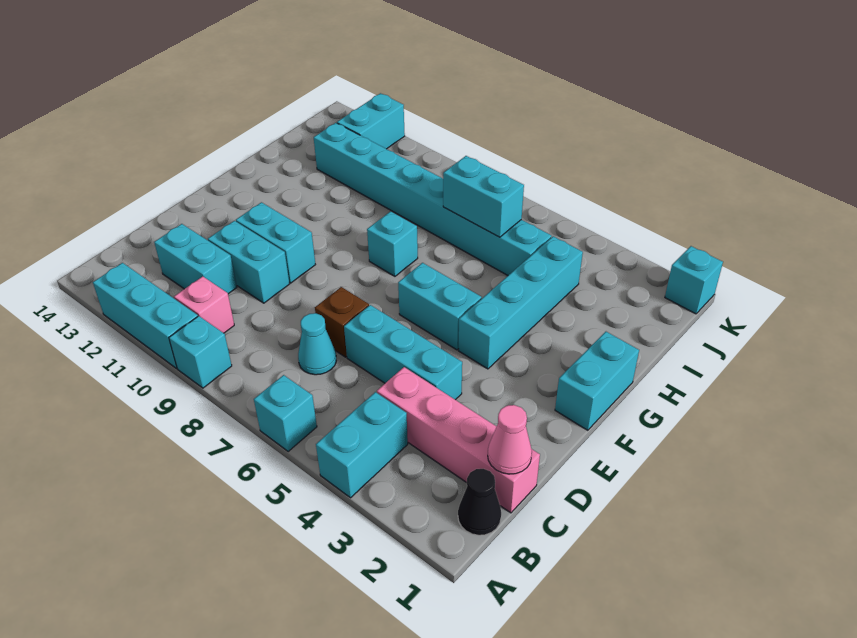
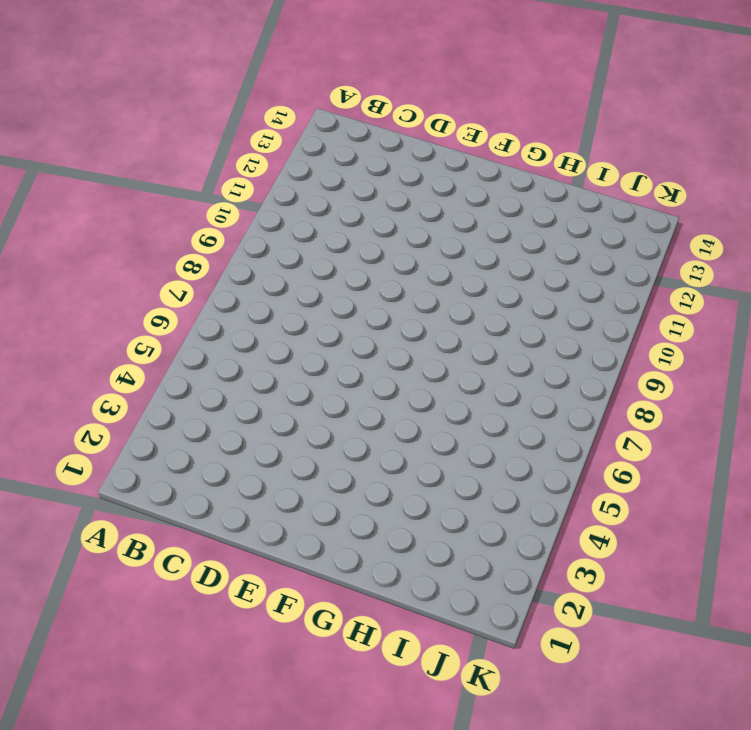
none -> cyan brick A4:B4 level 1
none -> cyan brick A6 level 1
none -> cyan brick A9 level 1

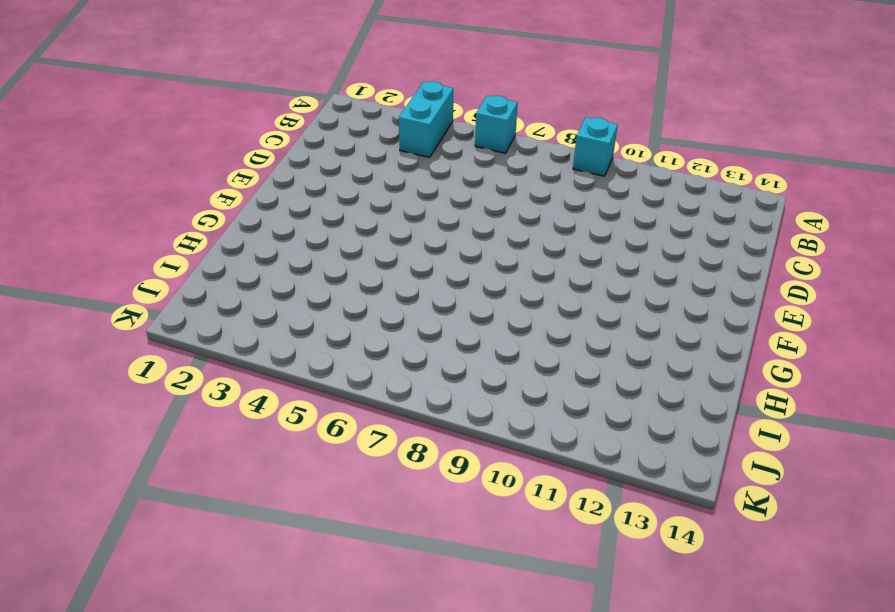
none -> cyan brick A10:A12 level 1
none -> black cone B1 level 1
none -> pink brick B10 level 1

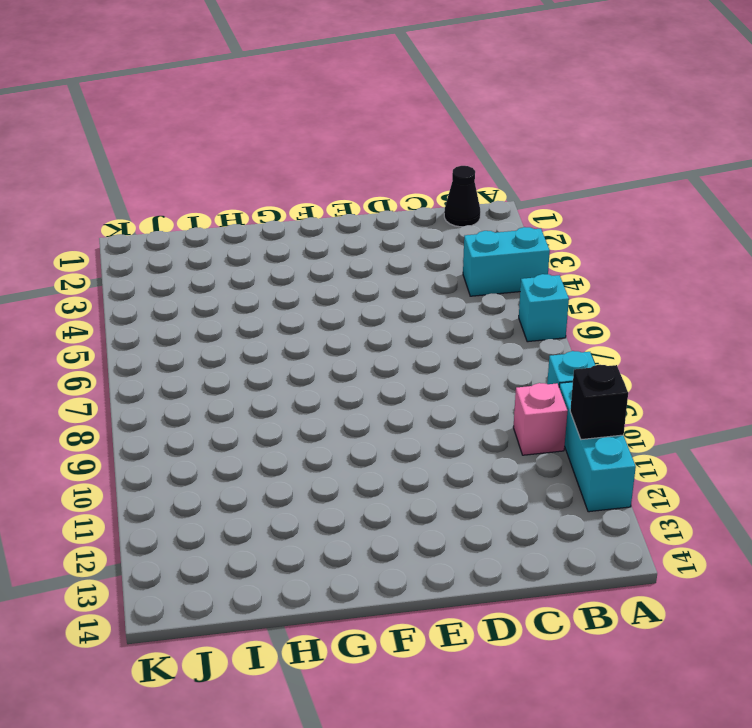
black brick A11 level 2 -> none
none -> pink brick C1:C4 level 1
none -> cyan cone C7 level 1
none -> cyan brick C11:C12 level 1

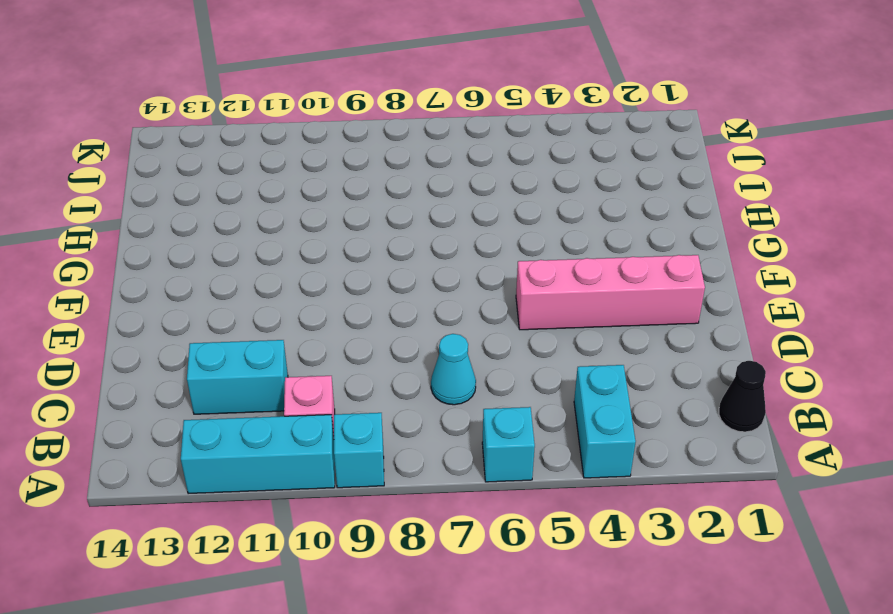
pink brick E2:E5 level 1 -> pink brick C1:C4 level 1
none -> cyan brick D4:D6 level 1
none -> brown brick D7 level 1
none -> cyan brick D10:D11 level 1

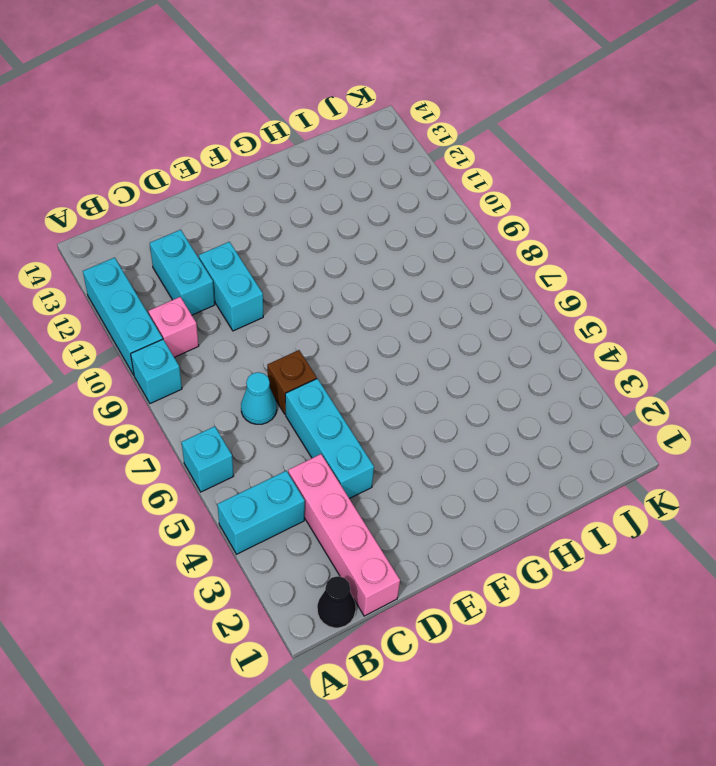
none -> cyan brick E10:E11 level 1
none -> cyan brick F1:G1 level 1
none -> cyan brick F4:I4 level 1

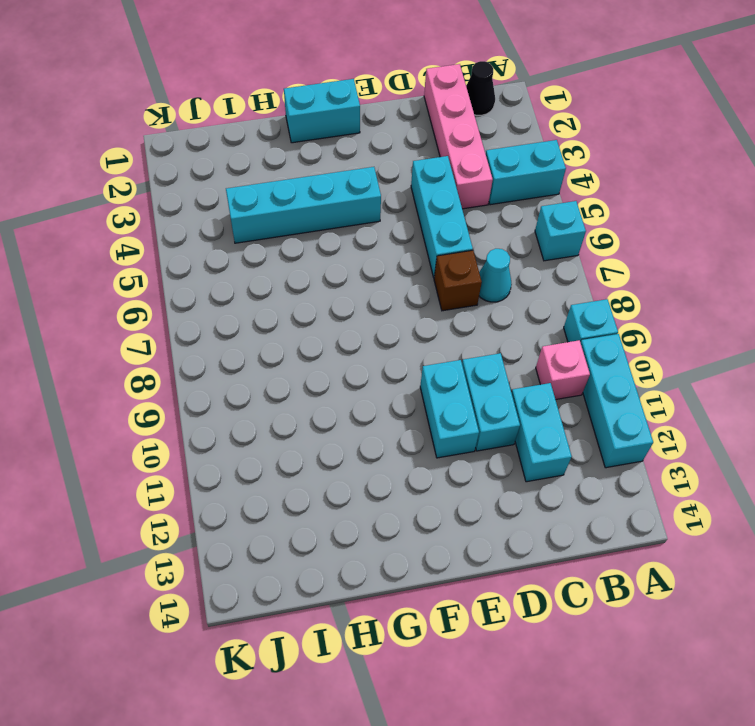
none -> cyan brick F5:F6 level 1
none -> cyan brick G8 level 1
none -> cyan brick I5:I12 level 1

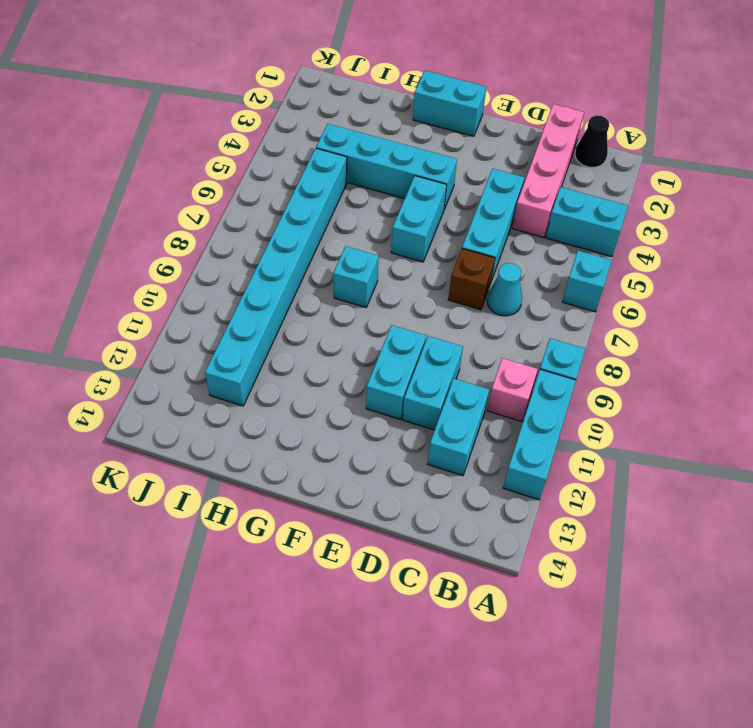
none -> cyan brick J12:K12 level 1
none -> cyan brick K1 level 1
none -> pink cone C1 level 2

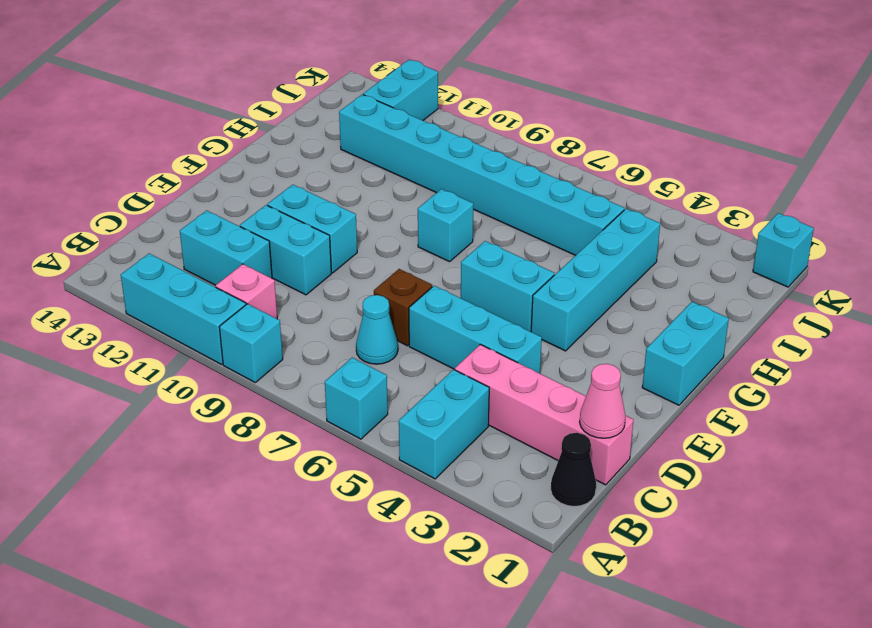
none -> cyan brick I6:I7 level 2

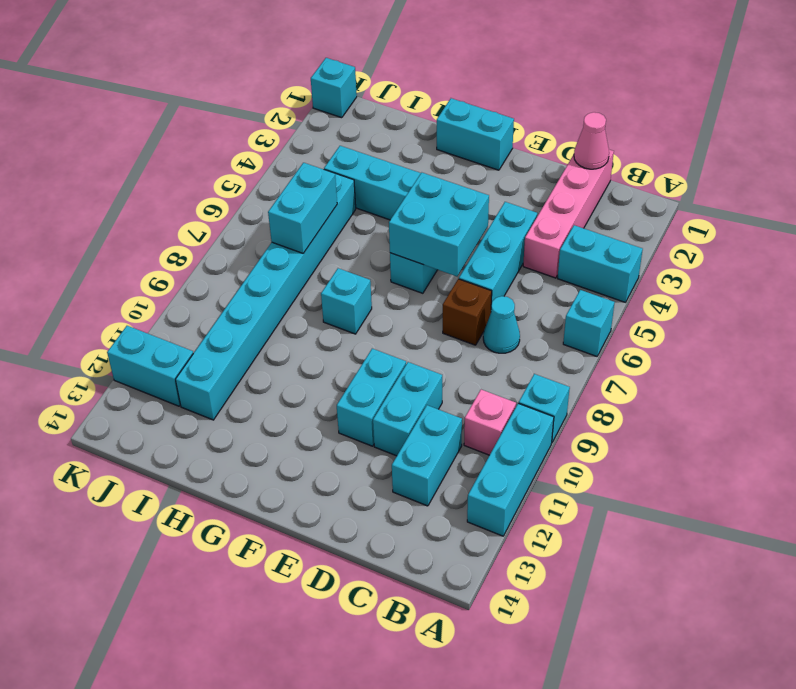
cyan brick E5:F6 level 2 -> none
none -> black cone B1 level 1

